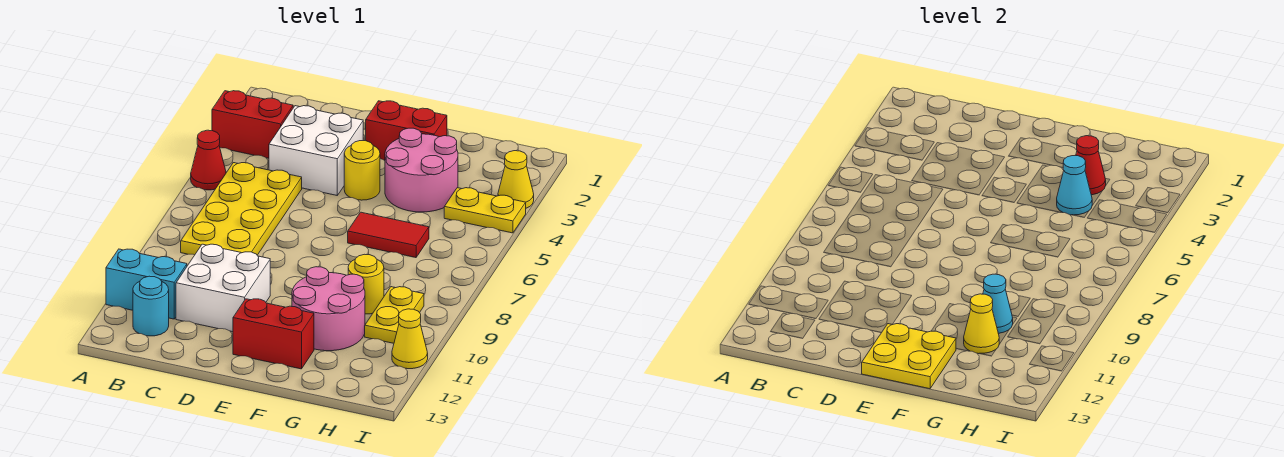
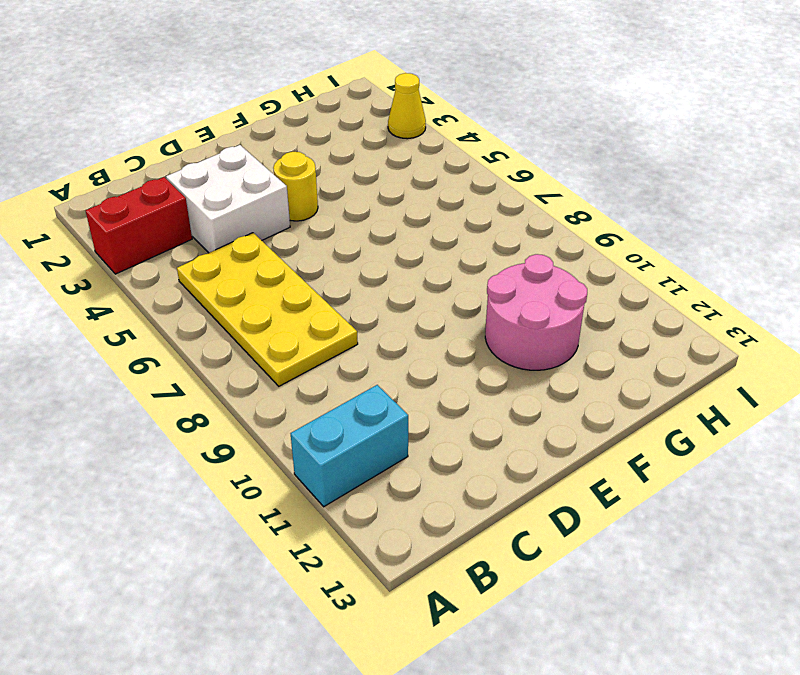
none -> red cone A5 level 1
none -> cyan round brick B12 level 1
none -> white brick C10:D11 level 1

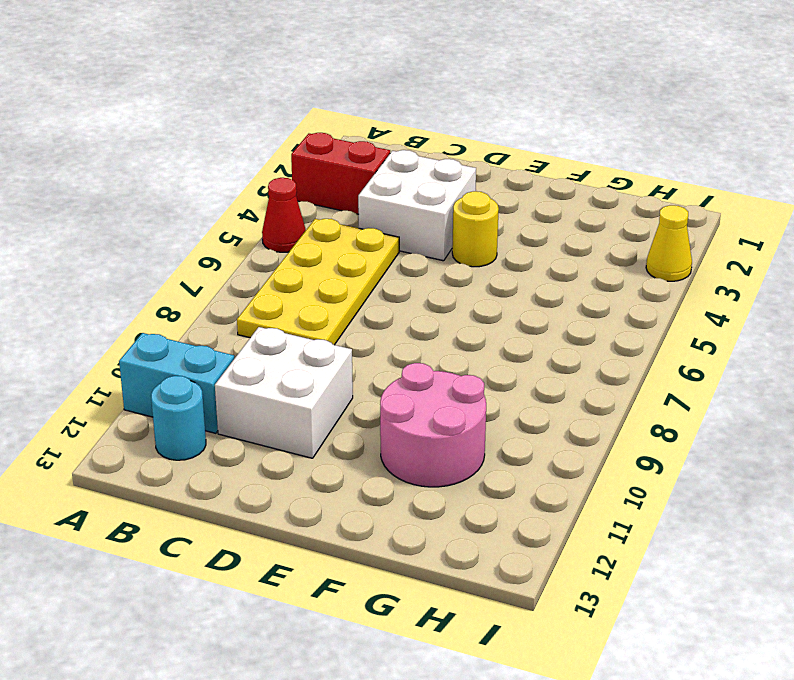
none -> red brick E2:F2 level 1
none -> red brick E12:F12 level 1
none -> pink round brick F3:G4 level 1

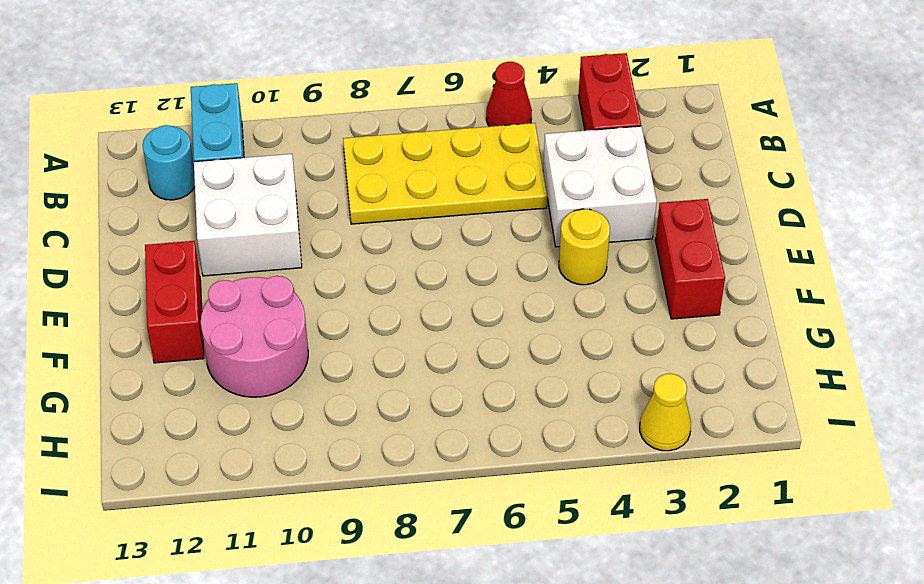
none -> pink round brick F3:G4 level 1
none -> red tile F6:G6 level 1
none -> yellow round brick G9 level 1

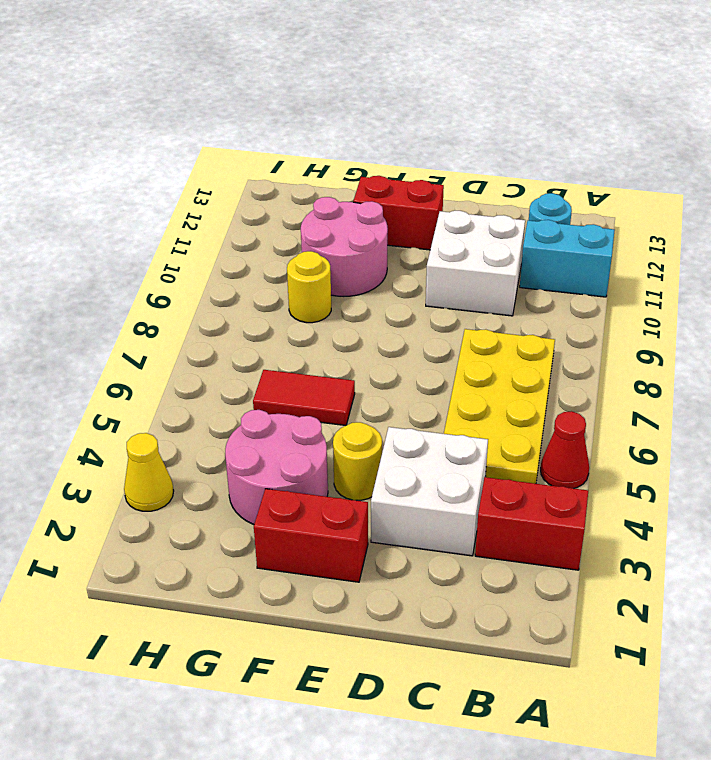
none -> yellow plate H4:I4 level 1
none -> yellow plate H9:H10 level 1
none -> yellow cone I11 level 1

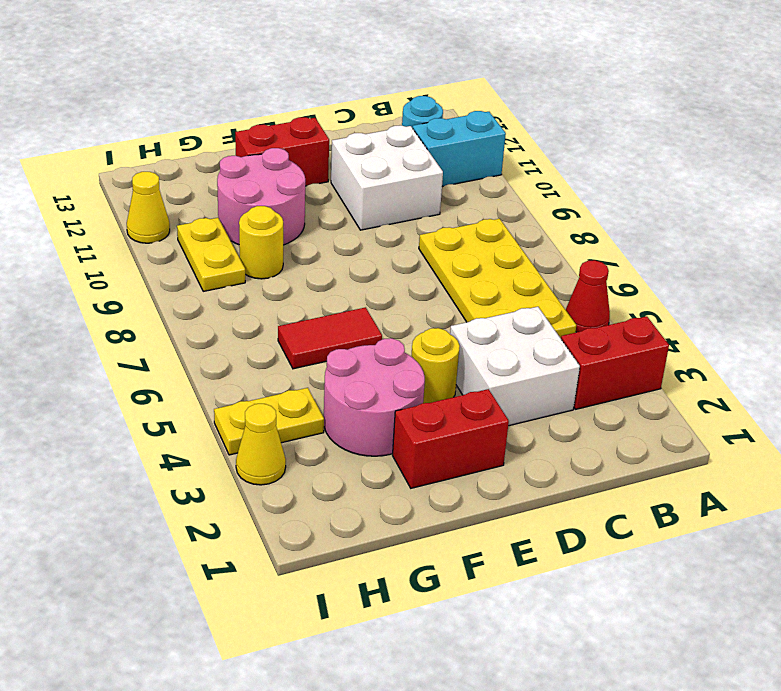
none -> yellow plate E12:F13 level 2
none -> red cone G3 level 2
none -> cyan cone G4 level 2

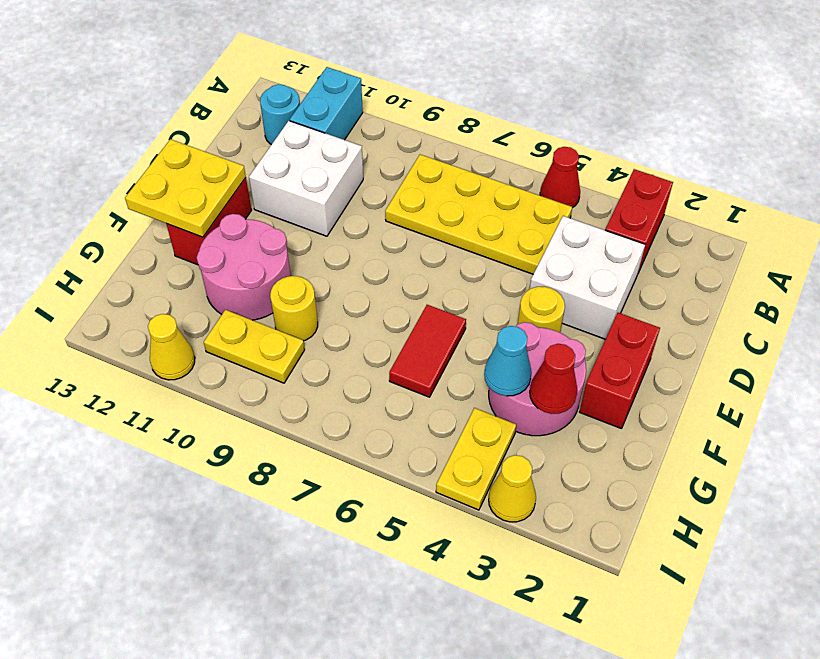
none -> cyan cone G10 level 2
none -> yellow cone G11 level 2

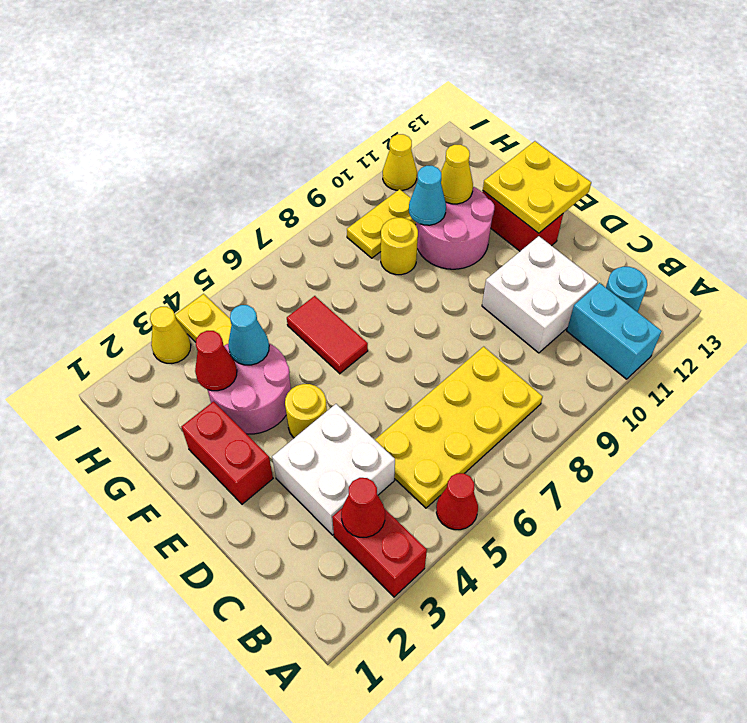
red cone B3 level 2 -> none

